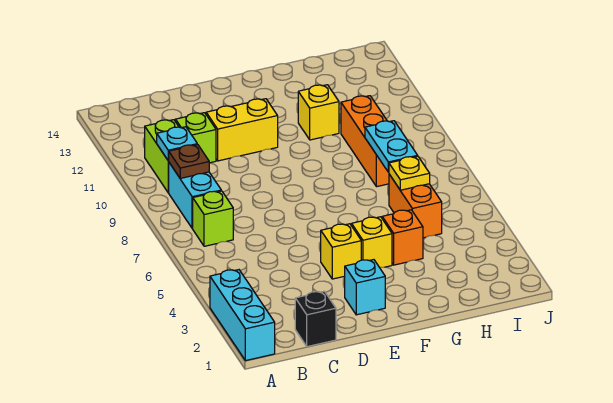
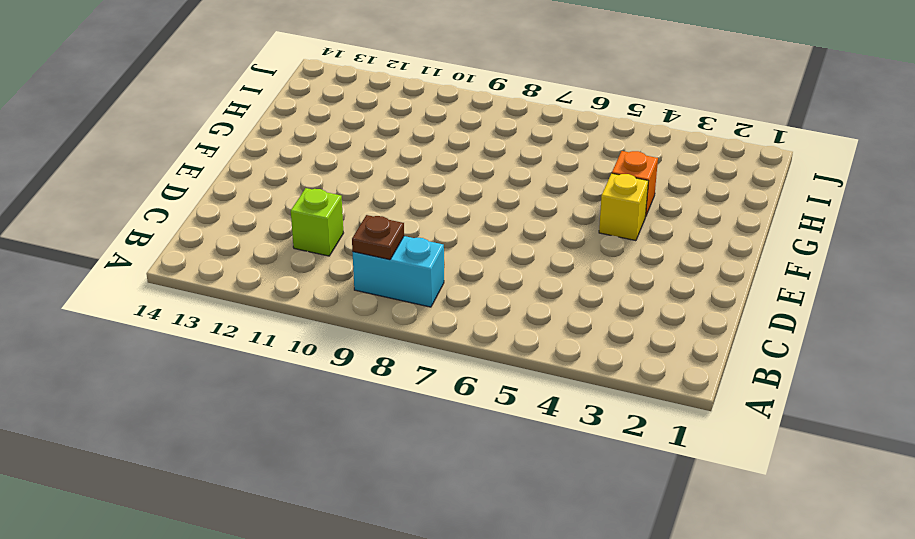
none -> cyan brick A1:A3 level 1
none -> lime brick B7 level 1
none -> lime brick B10:B11 level 1

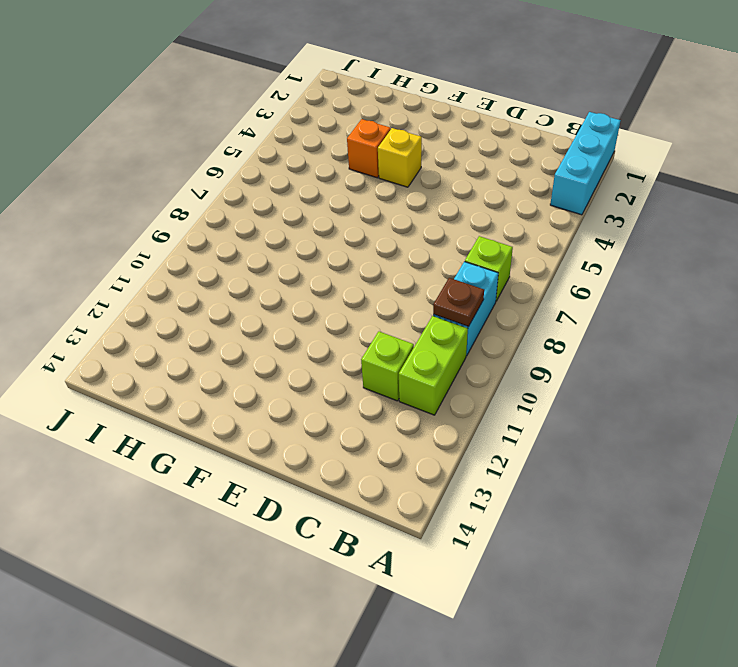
none -> black brick C1 level 1
none -> yellow brick D11:E11 level 1
none -> cyan brick E2 level 1

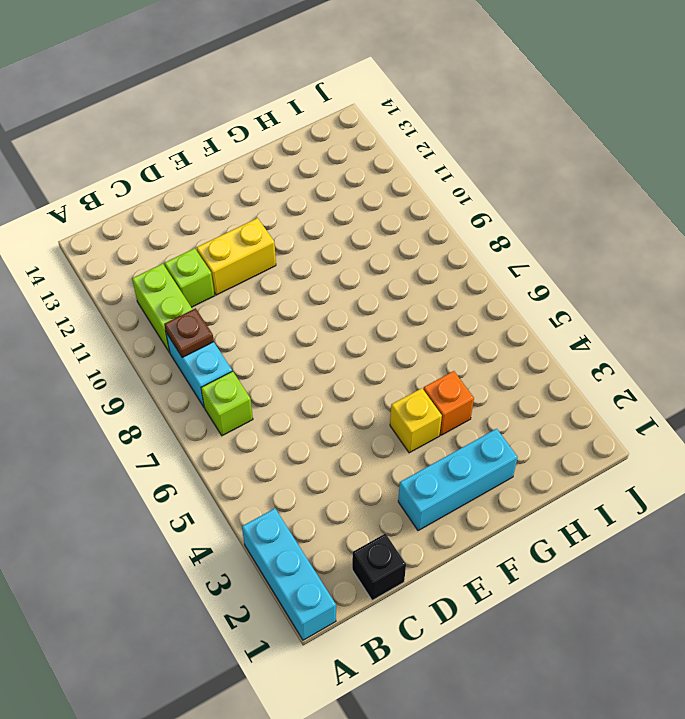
cyan brick E2:G2 level 1 -> cyan brick E2 level 1
none -> yellow brick E4 level 1
none -> yellow brick G11 level 1
none -> orange brick H5:H6 level 1

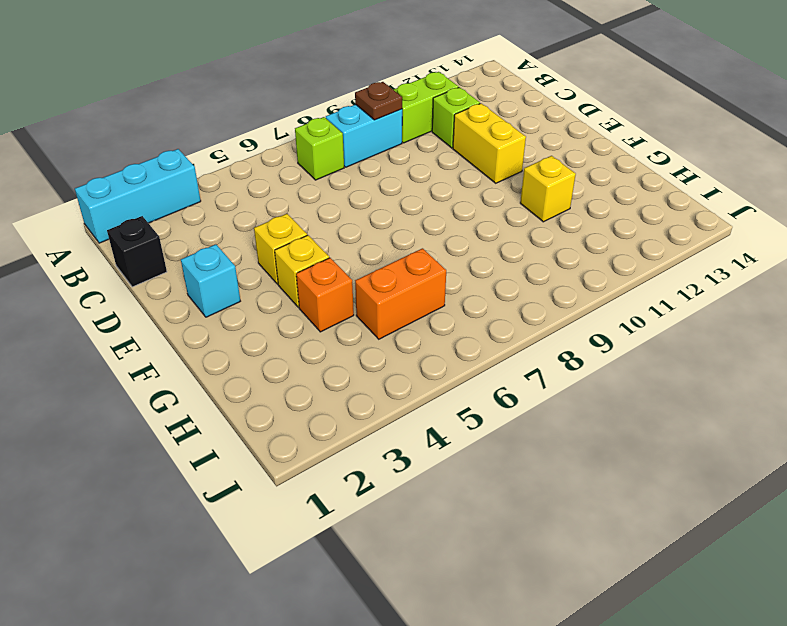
none -> orange brick H8:H10 level 1
none -> cyan plate B10 level 2
none -> yellow plate H6 level 2

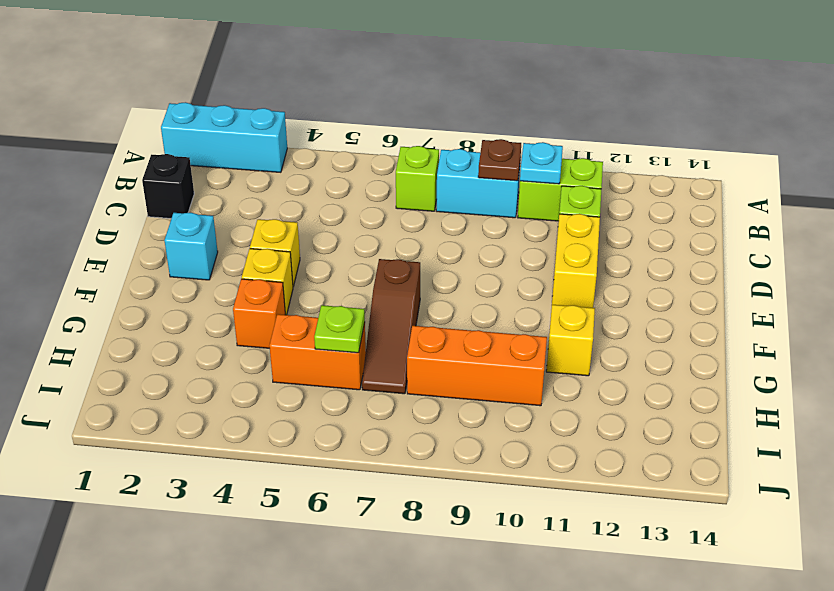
brown slope F7:H7 level 1 top F -> none
lime plate H6 level 2 -> yellow plate H6 level 2
none -> cyan plate H7:H8 level 2

